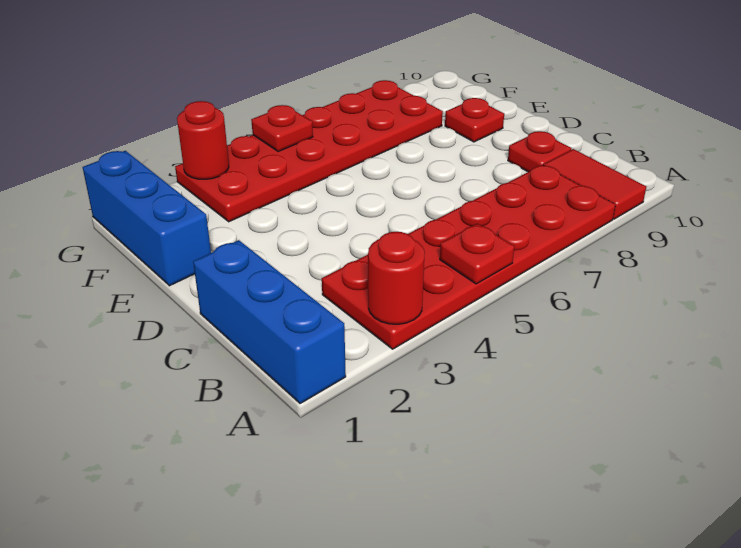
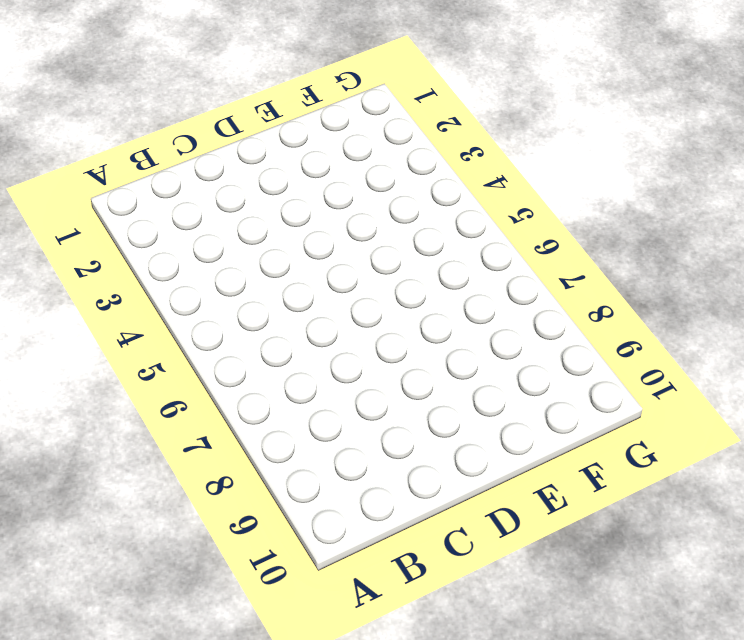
none -> blue brick A1:C1 level 1
none -> red plate A3:B8 level 1

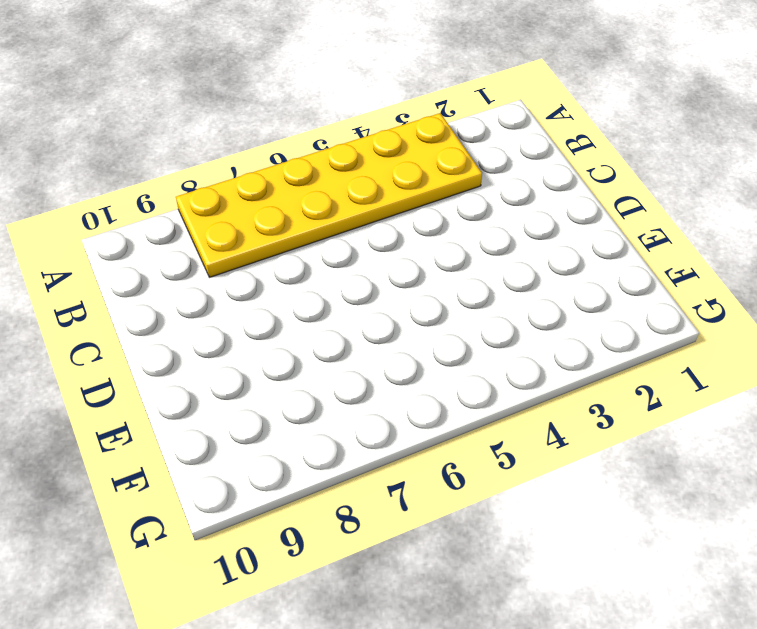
yellow plate A3:B8 level 1 -> red plate A3:B8 level 1
none -> blue brick A1:C1 level 1
none -> red tile A9:B9 level 1

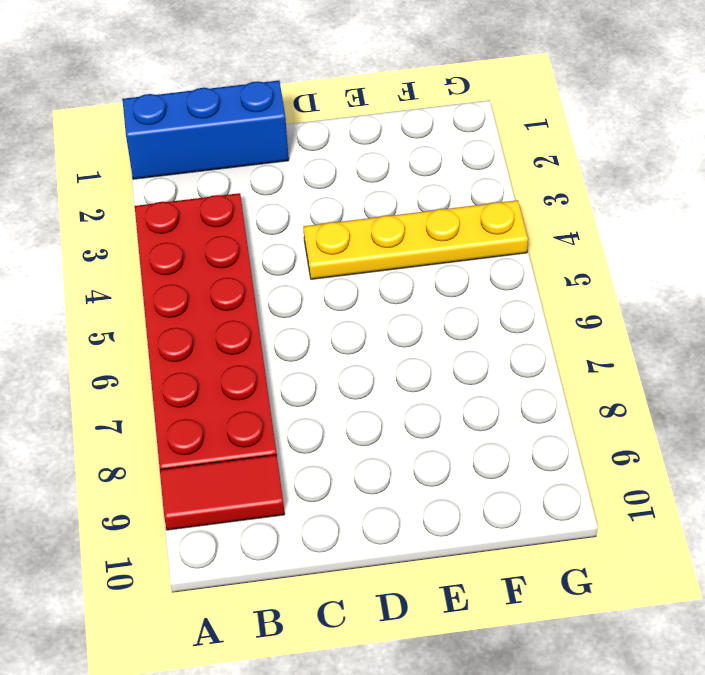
yellow plate D4:G4 level 1 -> red plate F3:G8 level 1
none -> red plate C9 level 1
none -> blue brick E1:G1 level 1

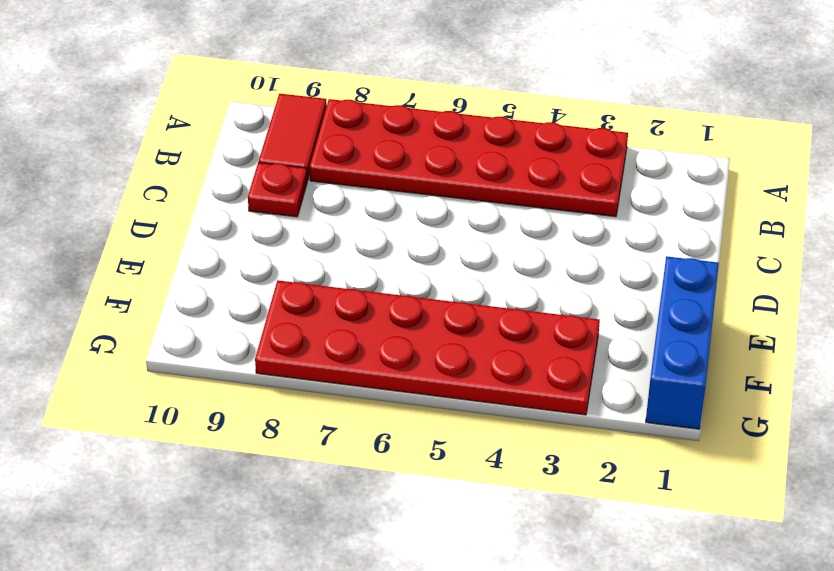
none -> blue brick A1:C1 level 1
none -> red plate E9 level 1

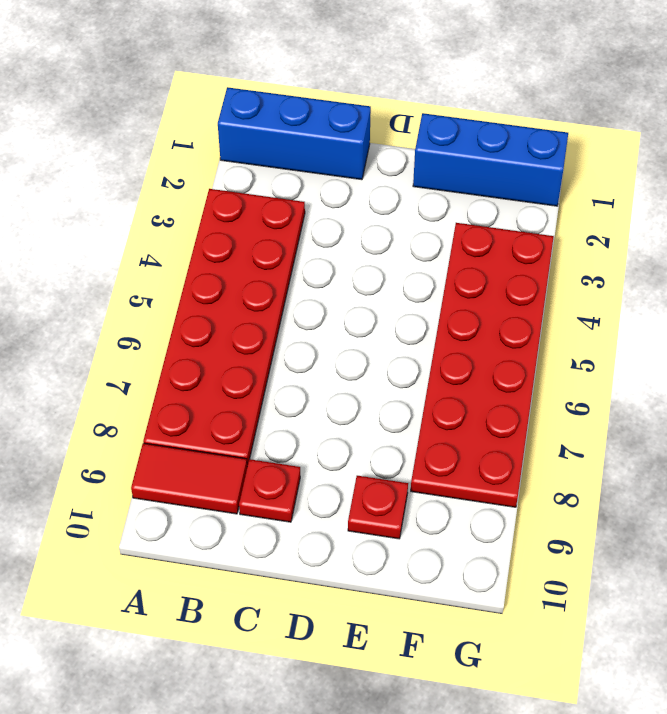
none -> red round brick A3 level 2
none -> red plate A5 level 2

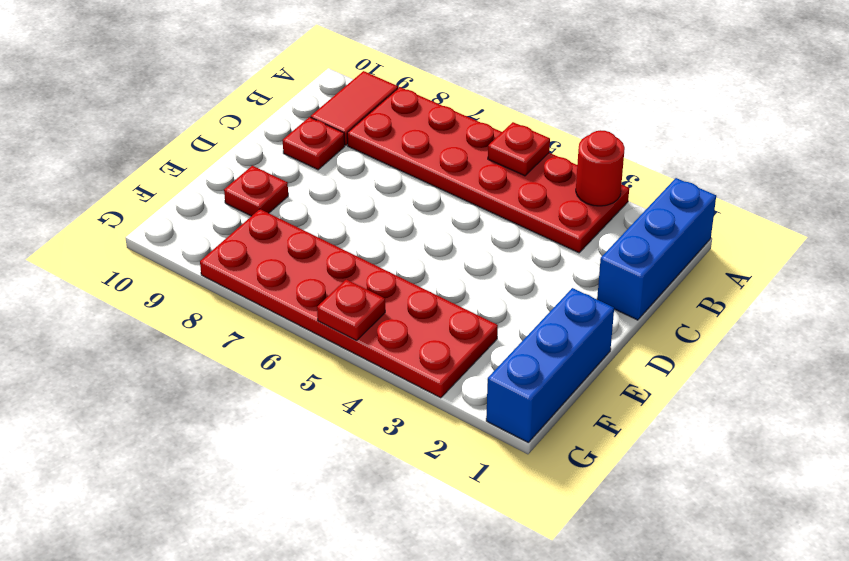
none -> red round brick G3 level 2

